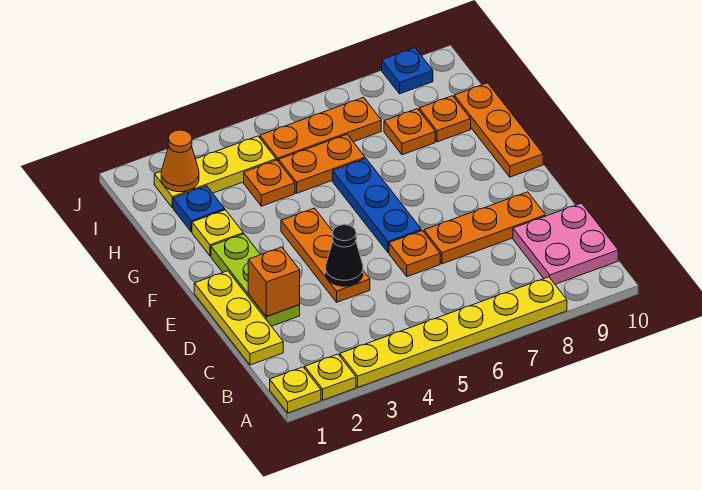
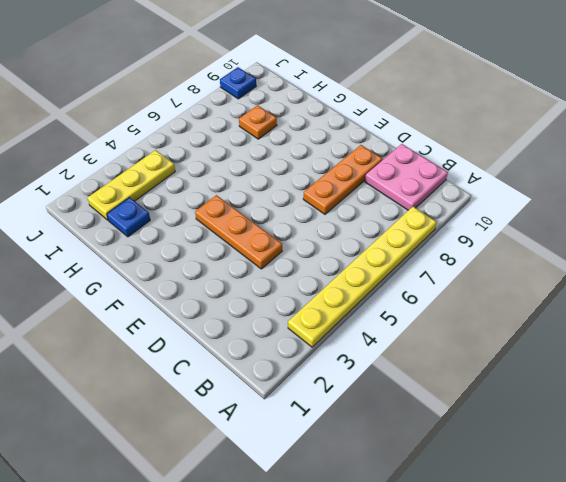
none -> yellow plate A1 level 1
none -> yellow plate A2 level 1
none -> yellow plate C1:E1 level 1

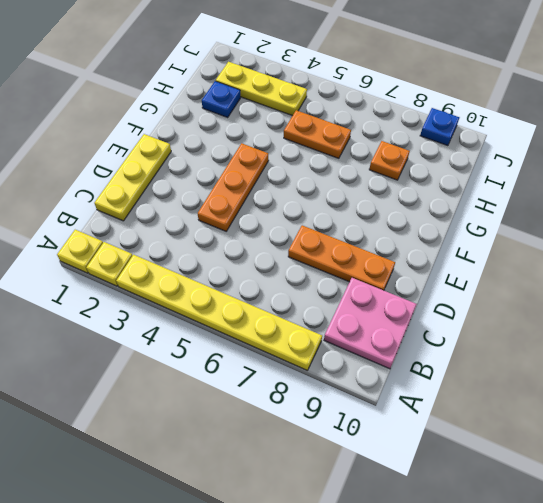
none -> lime plate D2:F2 level 1
none -> orange plate D6 level 1
none -> blue plate E6:G6 level 1

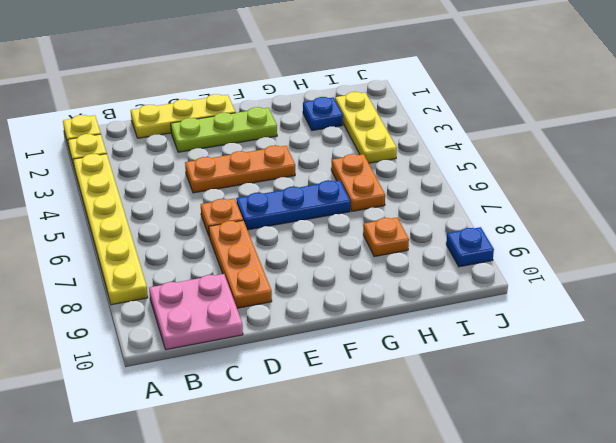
none -> orange plate F10:H10 level 1
none -> yellow plate G2 level 1
none -> orange plate H4 level 1

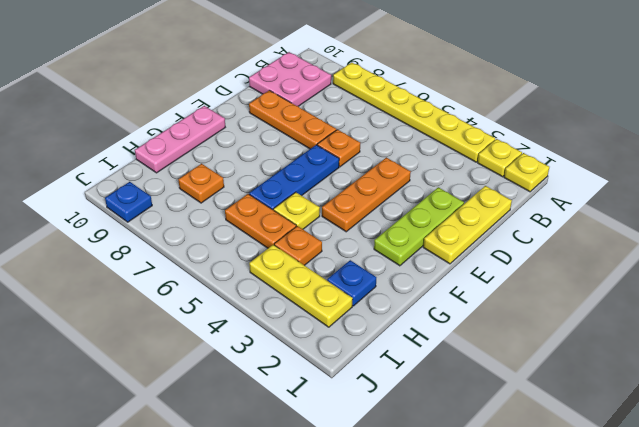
pink plate F10:H10 level 1 -> orange plate F10:H10 level 1
yellow plate G5 level 1 -> yellow plate G2 level 1
none -> orange plate H9 level 1
none -> orange plate I5:I7 level 1
none -> orange brick D2 level 2

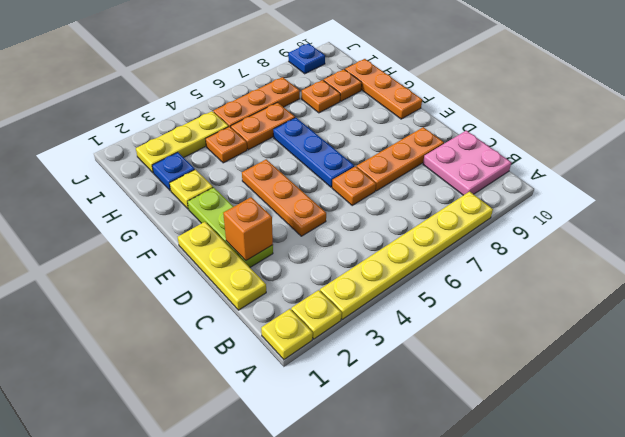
none -> black cone D4 level 2
none -> orange cone I2 level 2

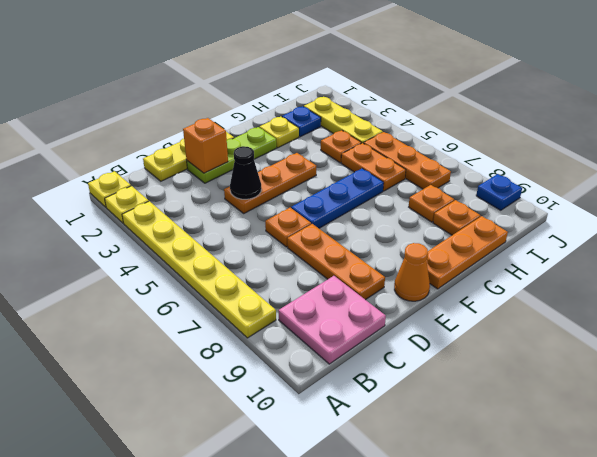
orange cone E10 level 1 -> orange cone I2 level 2

